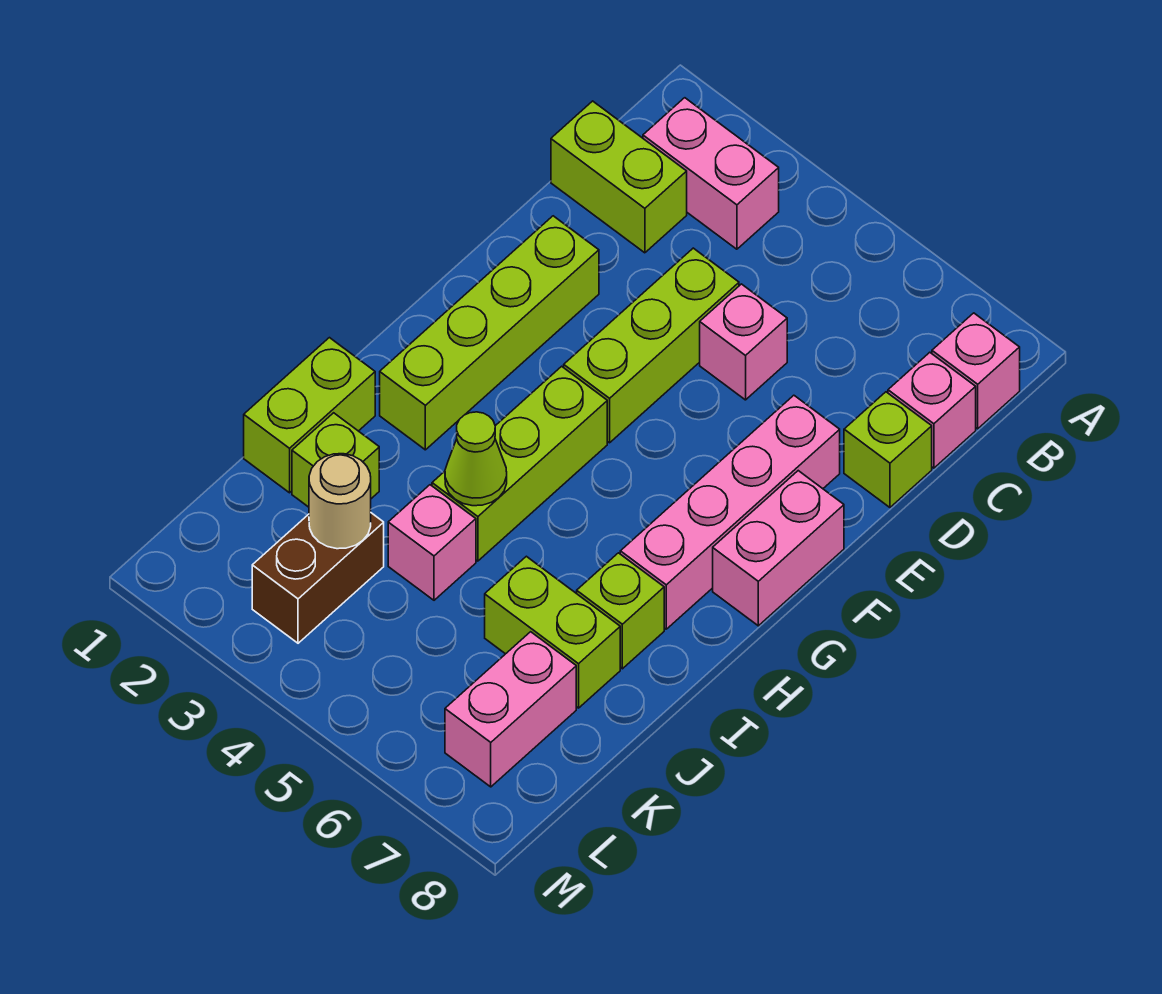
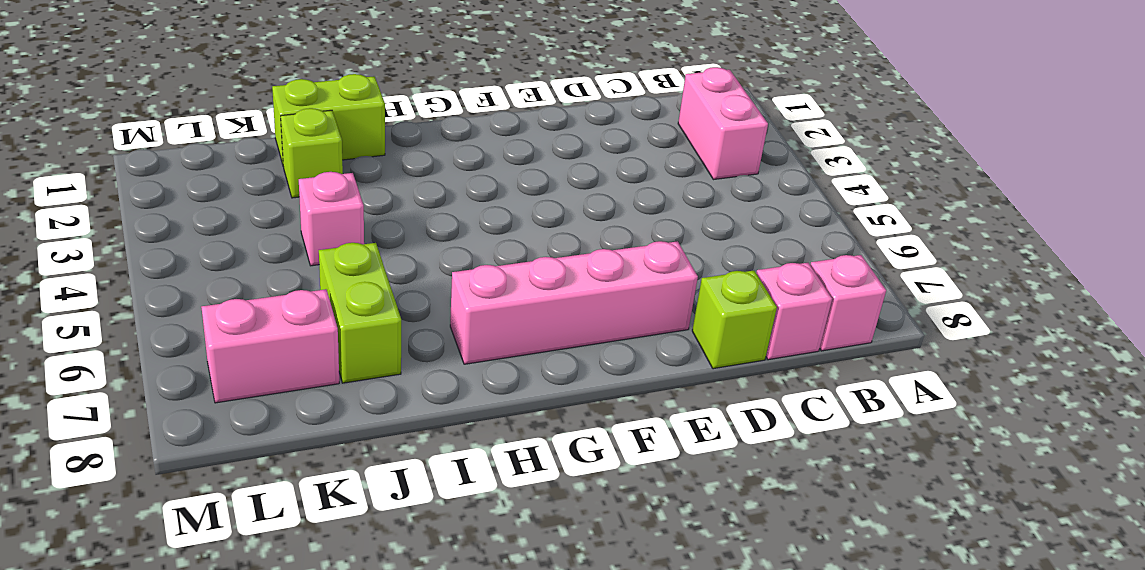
none -> lime brick C1:C2 level 1
none -> lime brick D4:F4 level 1
none -> pink brick D5 level 1

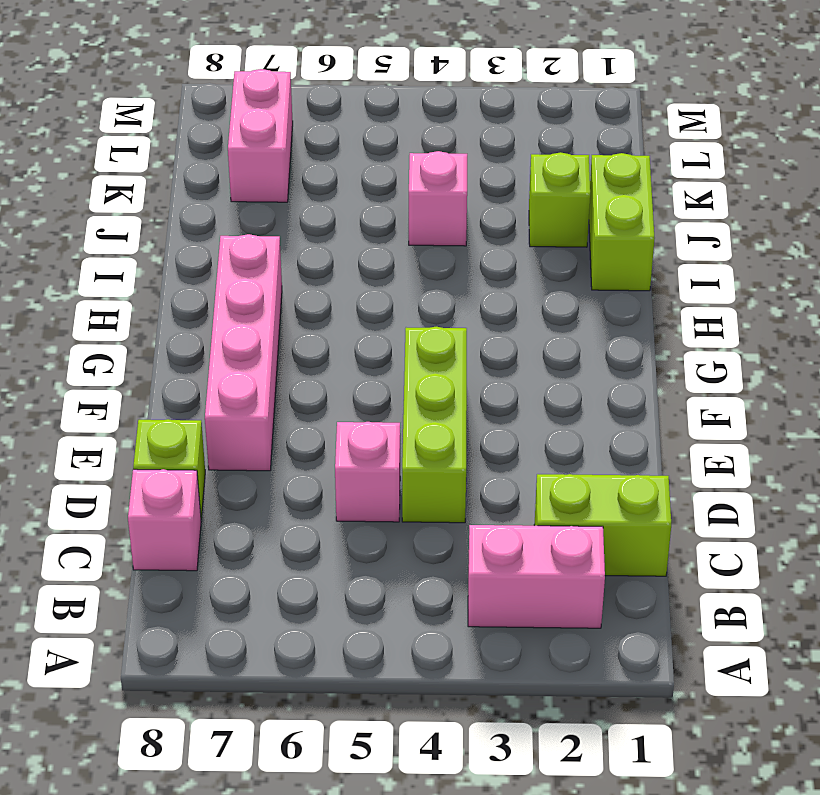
none -> pink brick B8 level 1
none -> lime brick E2:H2 level 1
none -> pink brick F8:G8 level 1

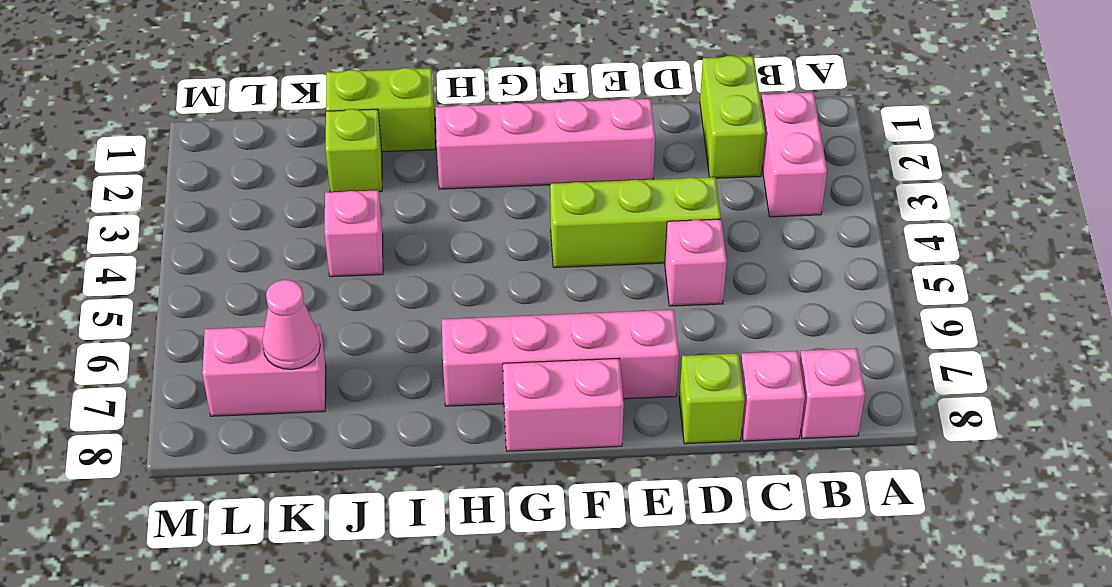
pink brick E2:H2 level 1 -> lime brick E2:H2 level 1
pink cone K7 level 2 -> none
none -> lime brick G4:I4 level 1
none -> lime brick I7 level 1
none -> lime brick J6:J7 level 1

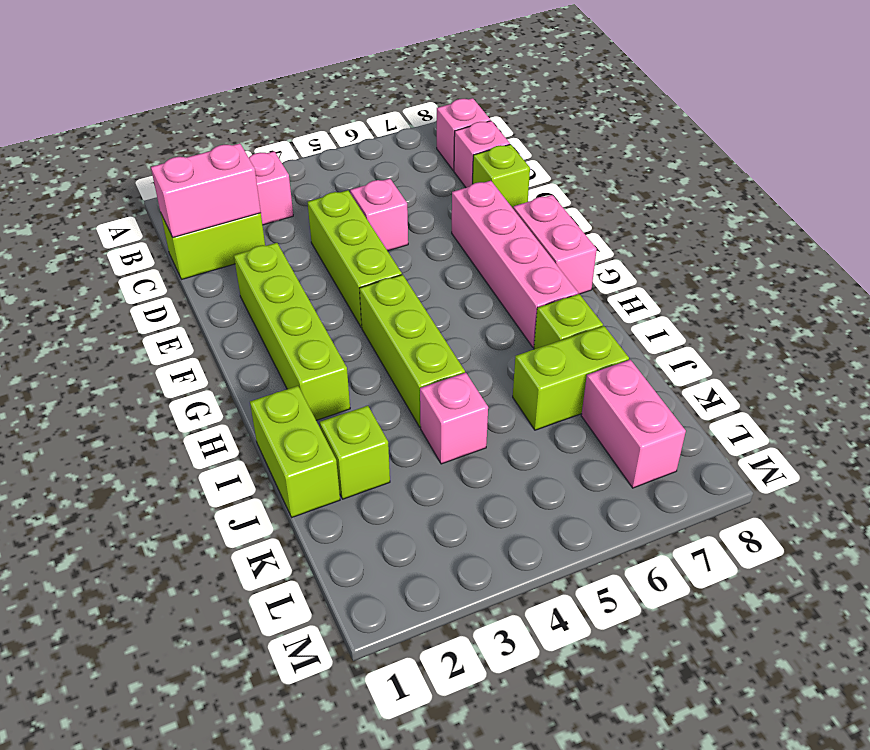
pink brick C1:C2 level 2 -> none
none -> brown brick K3:L3 level 1
none -> lime cone I4 level 2
none -> tan round brick K3 level 2

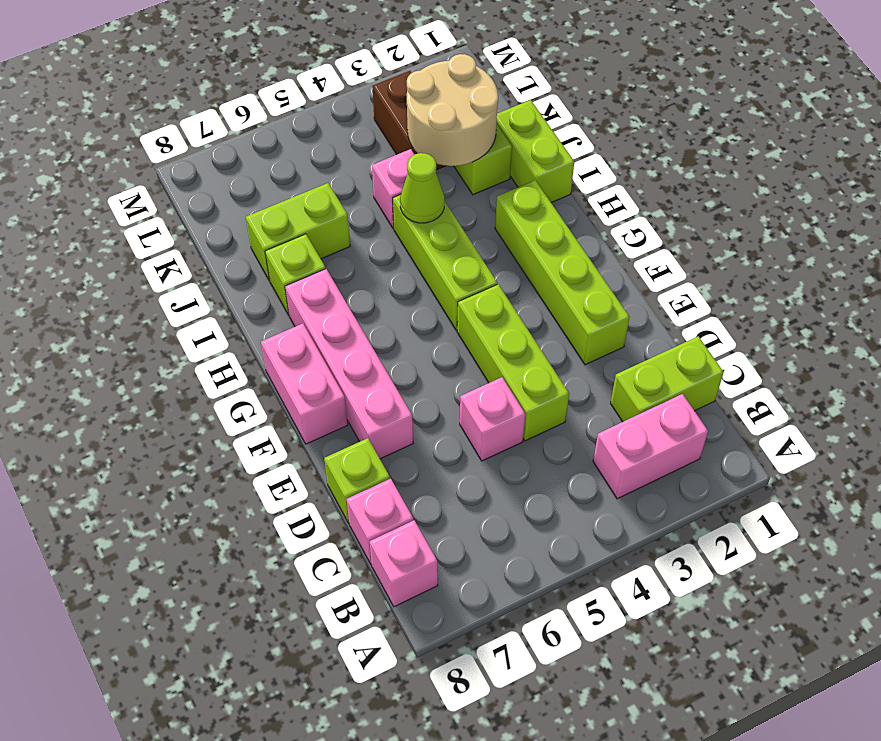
tan round brick J2:K3 level 2 -> tan round brick K3 level 2
none -> pink brick K7:L7 level 1

